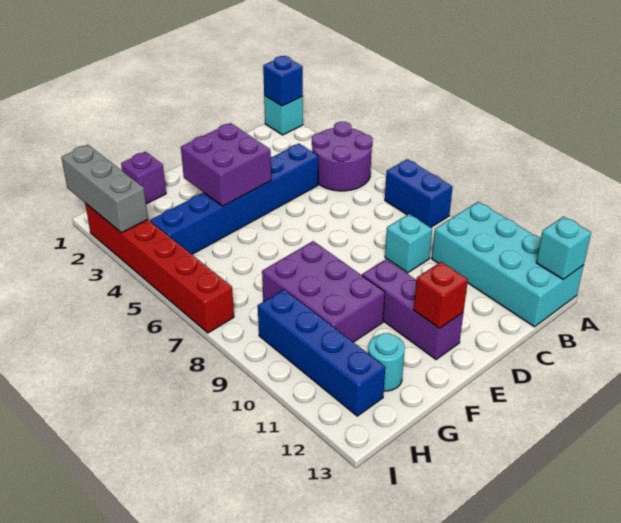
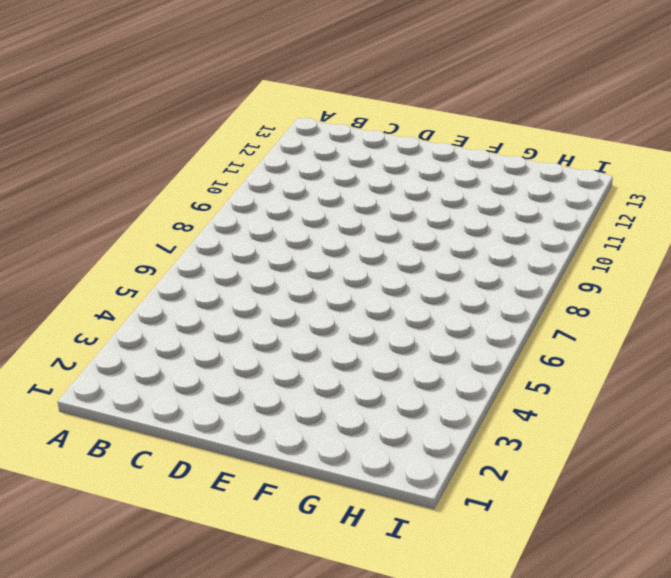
none -> cyan brick A1 level 1
none -> purple round brick A4:B5 level 1
none -> blue brick A7:A8 level 1

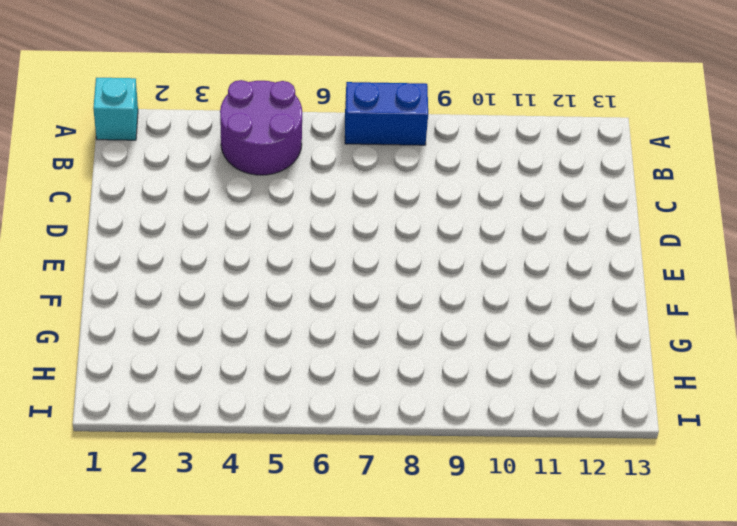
none -> cyan brick A10:B13 level 1
none -> blue brick C4:H4 level 1
none -> cyan brick C9 level 1

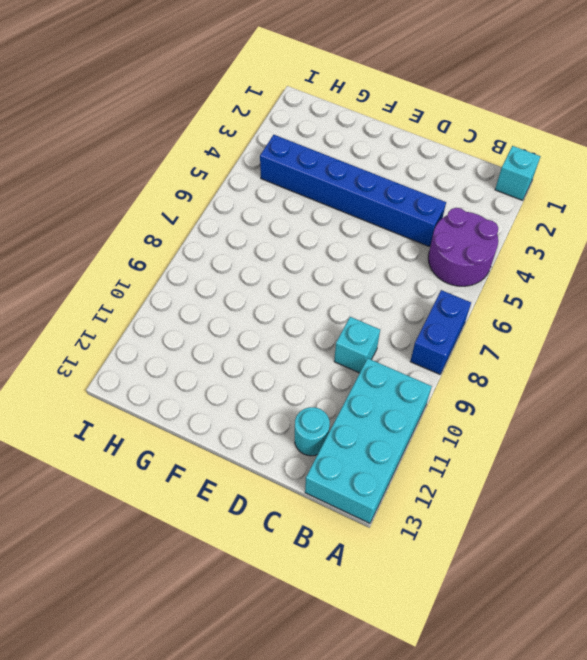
cyan round brick C12 level 1 -> cyan round brick G12 level 1
none -> purple brick E10:E12 level 1
none -> purple brick F8:G10 level 1
none -> purple brick G1 level 1

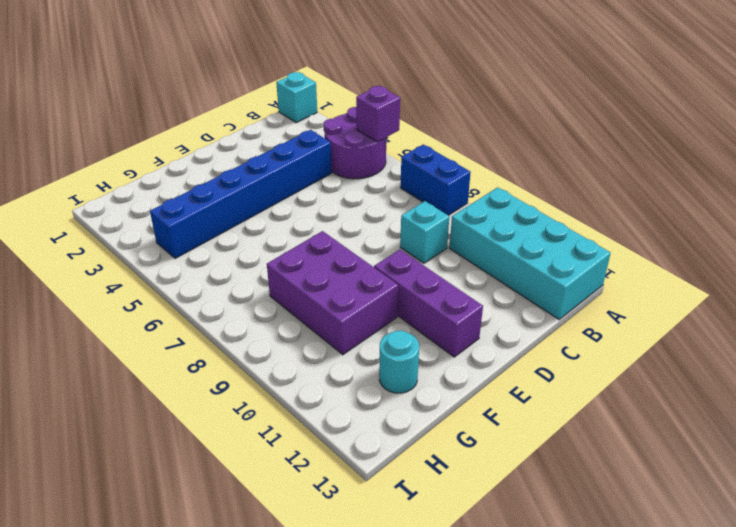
purple brick A5 level 2 -> purple brick G1 level 1
none -> blue brick H9:H12 level 1
none -> red brick I2:I7 level 1
none -> blue brick A1 level 2

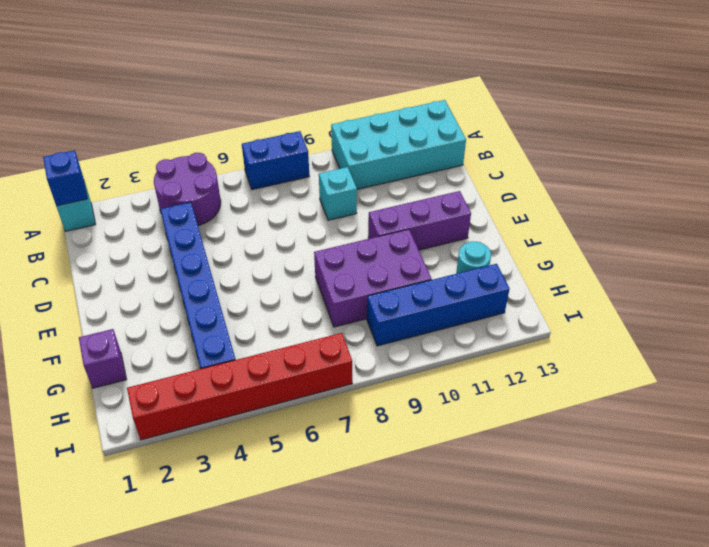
none -> cyan brick A13 level 2
none -> purple brick E3:F4 level 2
none -> red brick E12 level 2

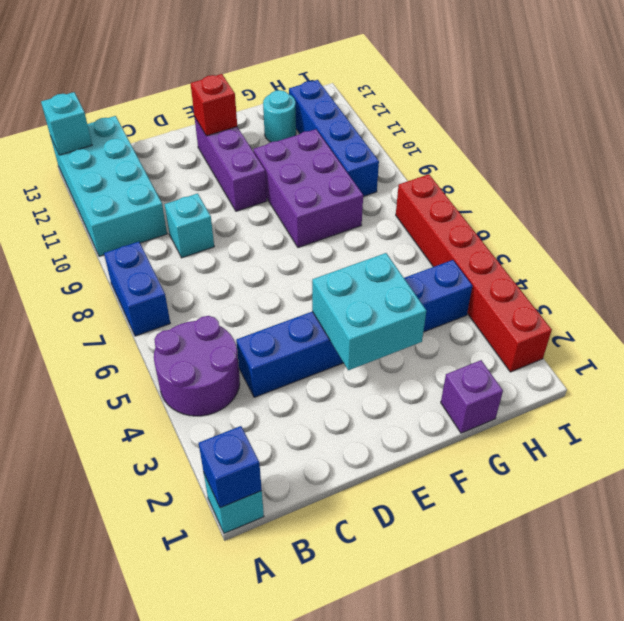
cyan brick E3:F4 level 2 -> purple brick E3:F4 level 2
none -> grey brick I1:I3 level 2

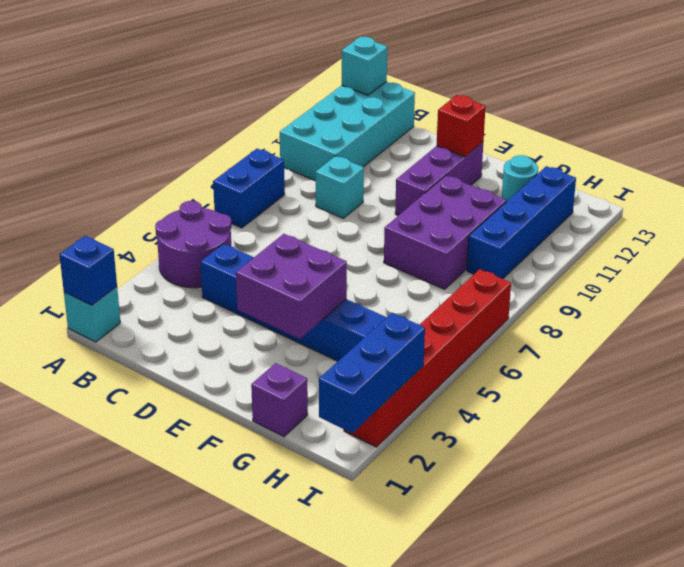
blue brick I1:I3 level 2 -> grey brick I1:I3 level 2

